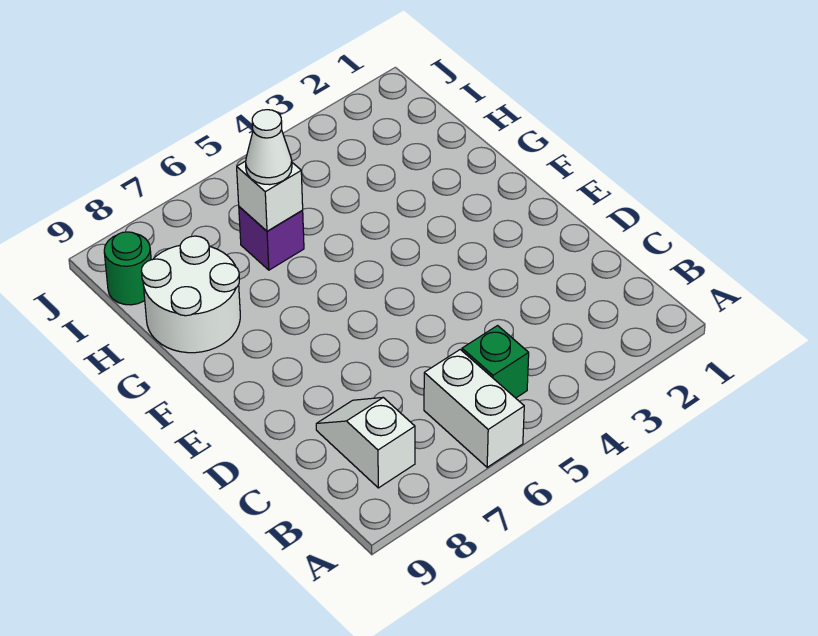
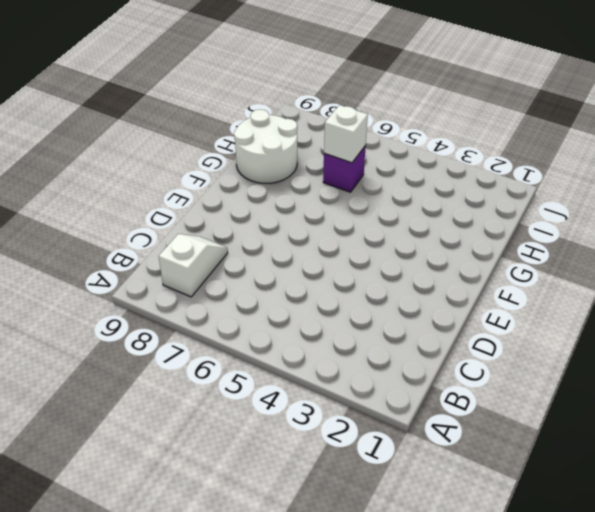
none -> white brick A6:B6 level 1
none -> green brick B5 level 1

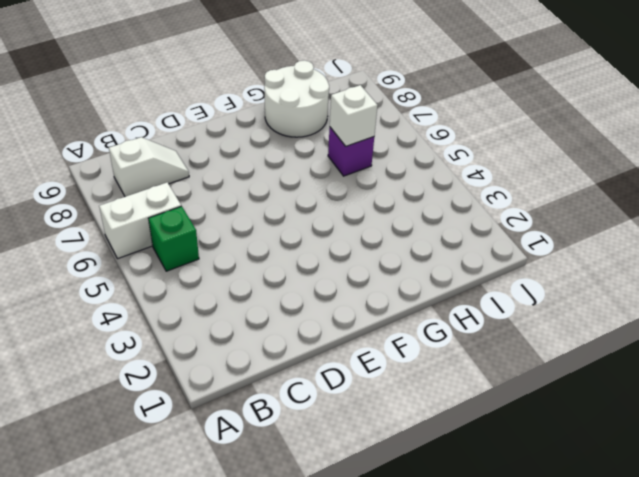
none -> green round brick I9 level 1
none -> white cone H6 level 3

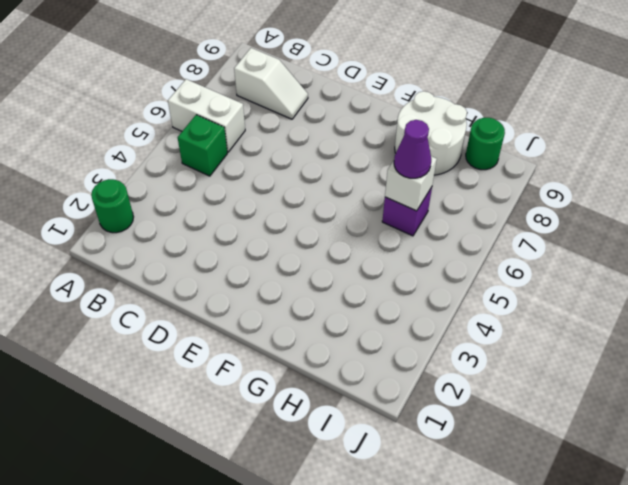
green round brick A2 level 1 -> none
purple cone H6 level 3 -> white cone H6 level 3

